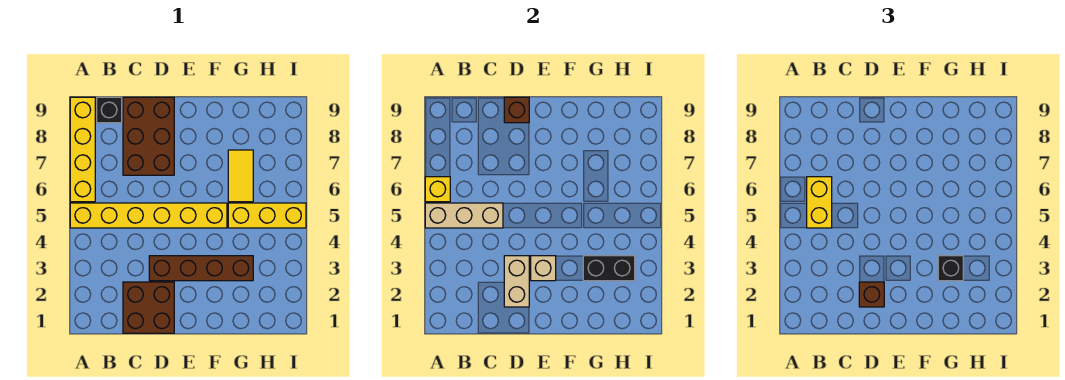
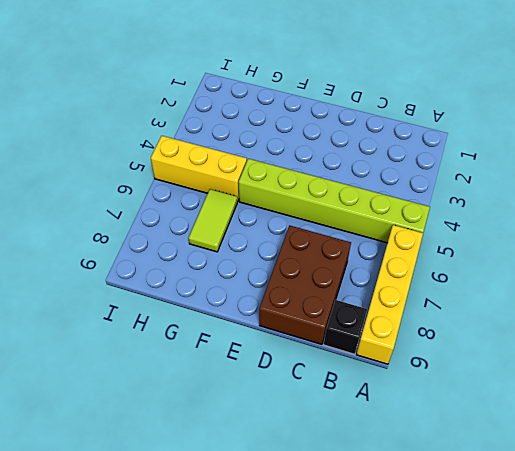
lime brick A5:F5 level 1 -> yellow brick A5:F5 level 1
lime tile G6:G7 level 1 -> yellow tile G6:G7 level 1
none -> brown brick C1:D2 level 1
none -> brown brick D3:G3 level 1
none -> tan brick A5:C5 level 2

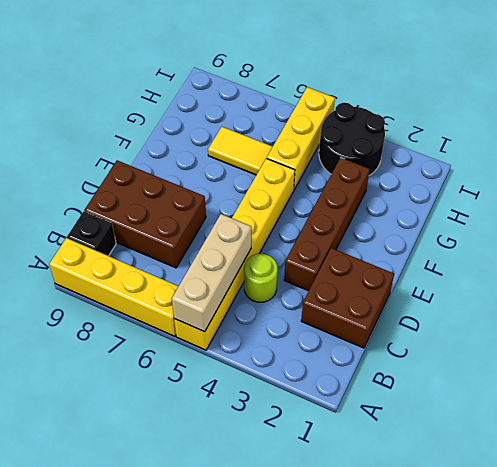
lime round brick C4 level 1 -> none
black round brick H3:I4 level 1 -> none
none -> yellow brick A6 level 2
none -> tan brick D2:D3 level 2
none -> brown brick D9 level 2

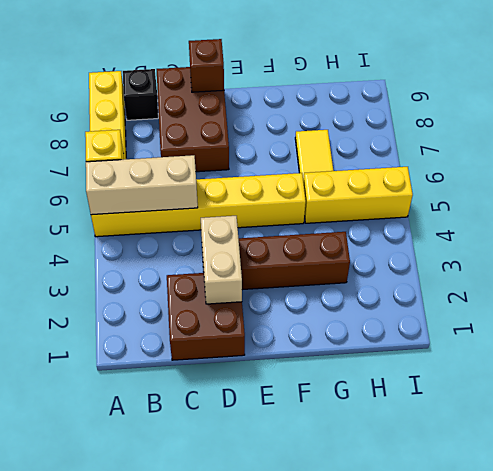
none -> tan brick E3 level 2
none -> black brick G3:H3 level 2
none -> yellow brick B5:B6 level 3

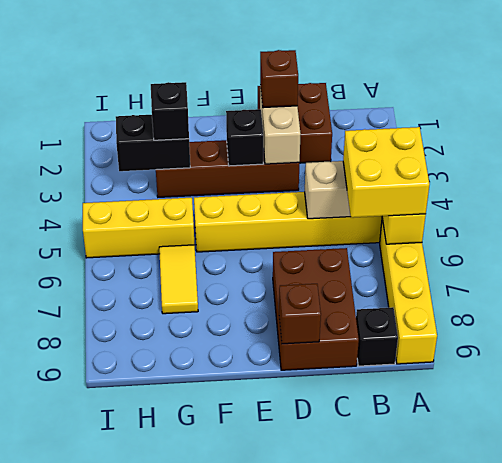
yellow brick A5:B6 level 3 -> yellow brick B5:B6 level 3
black brick E3 level 2 -> tan brick E3 level 2

